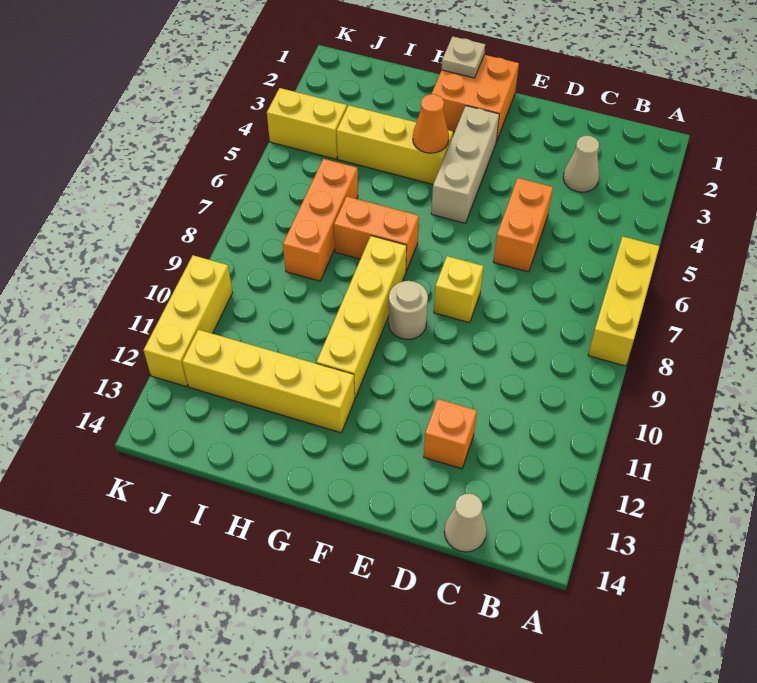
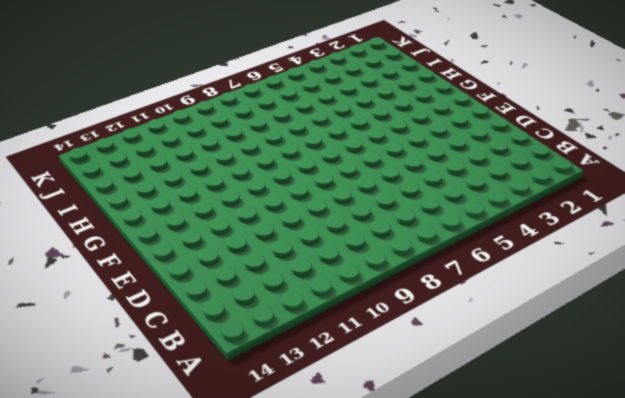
none -> yellow brick A6:A8 level 1
none -> tan cone C3 level 1
none -> tan cone C14 level 1

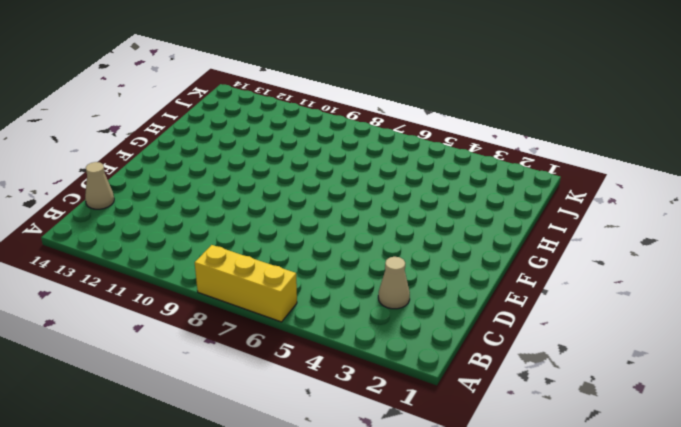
none -> orange brick D5:D6 level 1
none -> orange brick D12 level 1
none -> yellow brick E8 level 1

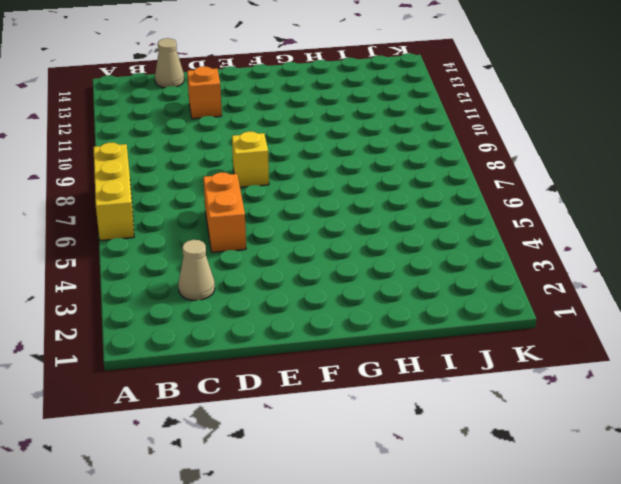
none -> orange brick F1:G2 level 1
none -> tan brick F3:F5 level 1
none -> tan round brick F9 level 1

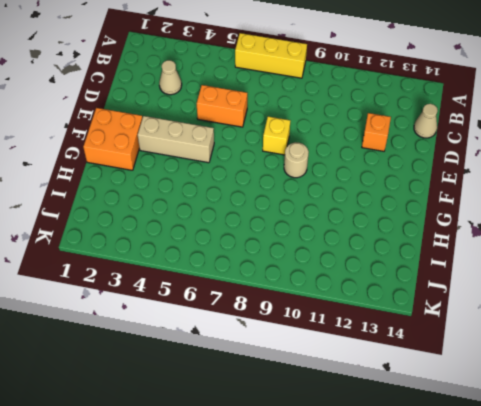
none -> yellow brick G4:I4 level 1
none -> orange brick G7:H7 level 1
none -> yellow brick G8:G11 level 1

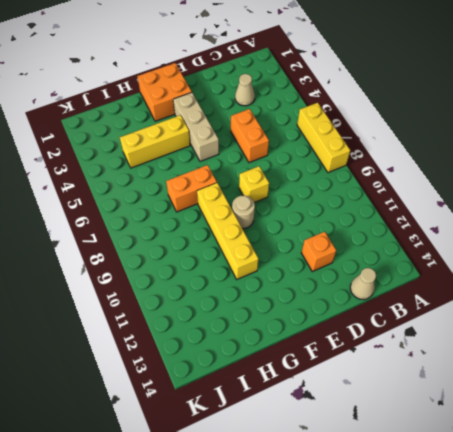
none -> yellow brick G12:J12 level 1
none -> orange brick I6:I8 level 1
none -> yellow brick J4:K4 level 1

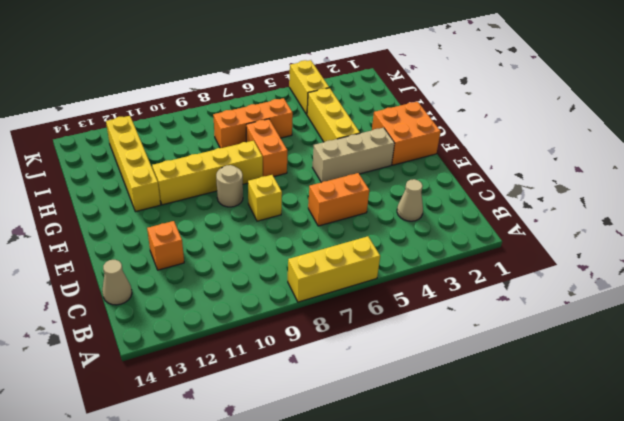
none -> yellow brick K10:K12 level 1
none -> tan plate G1 level 2
none -> orange cone G4 level 2

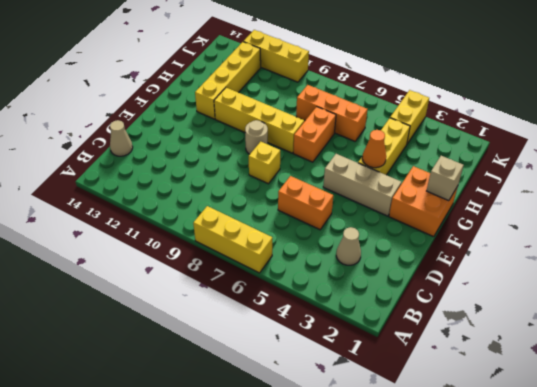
tan brick G1 level 2 -> tan plate G1 level 2
none -> orange brick D12 level 1

